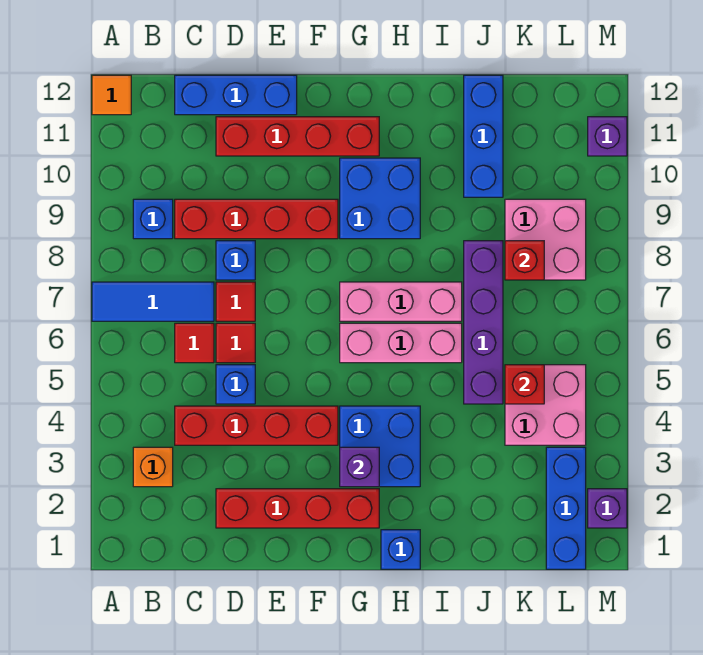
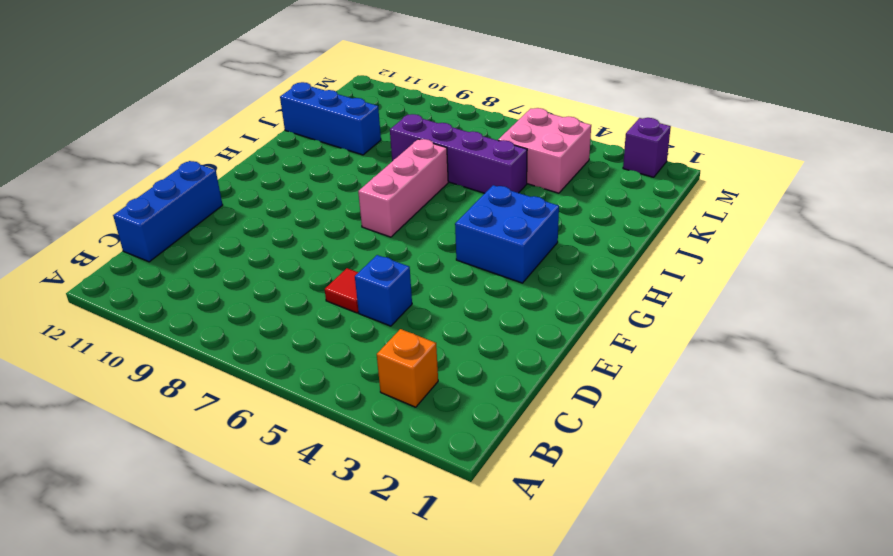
none -> blue tile A7:C7 level 1
none -> orange tile A12 level 1
none -> blue brick B9 level 1

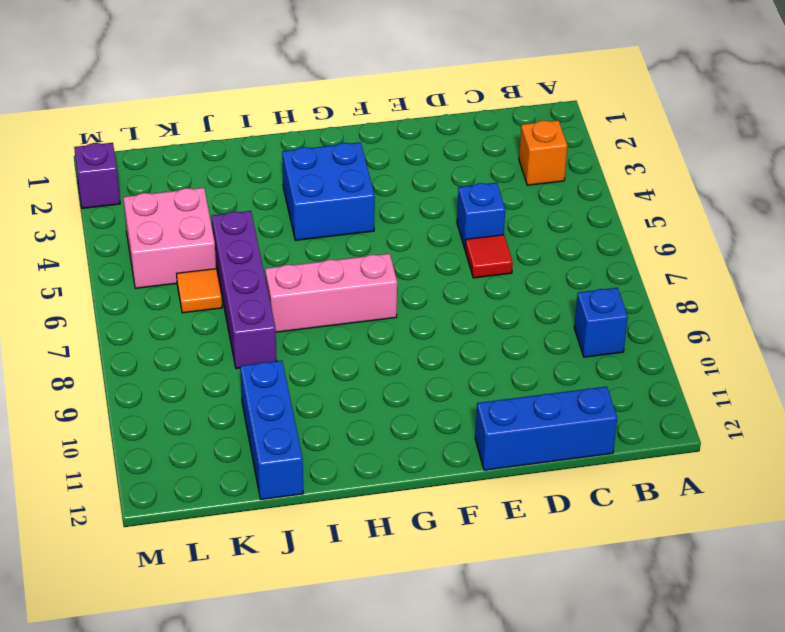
orange tile K6 level 1 -> orange tile A12 level 1
none -> blue tile A7:C7 level 1
none -> red brick C4:F4 level 1
none -> red tile C6 level 1

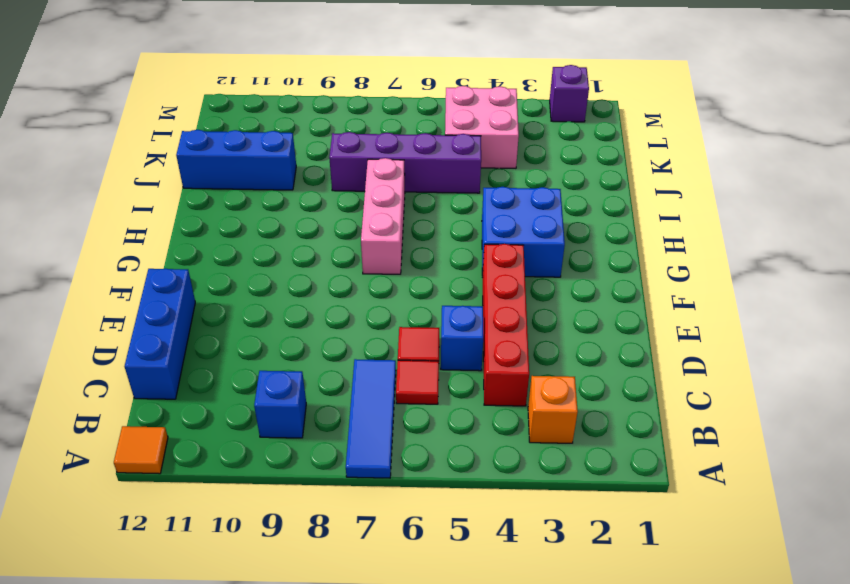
none -> red brick C9:F9 level 1
none -> red brick D2:G2 level 1
none -> red tile D7 level 1

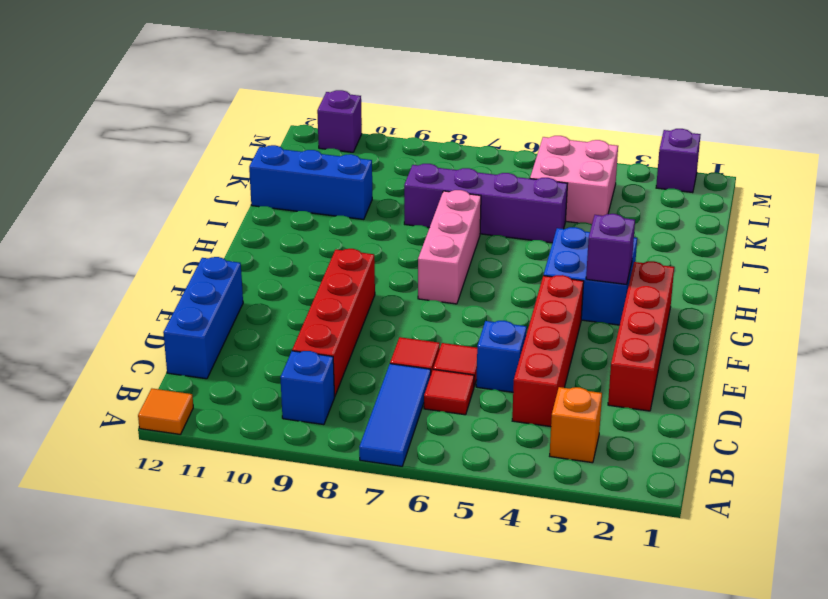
none -> blue brick D8 level 1
none -> red brick D11:G11 level 1
none -> pink brick G6:I6 level 1

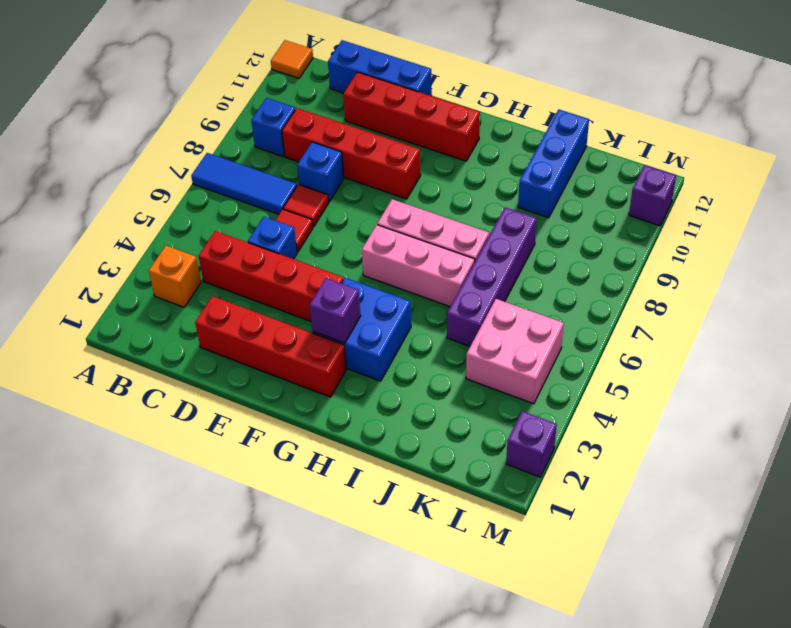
none -> red tile C6 level 1
none -> blue brick G9:H10 level 1
none -> blue brick H1 level 1

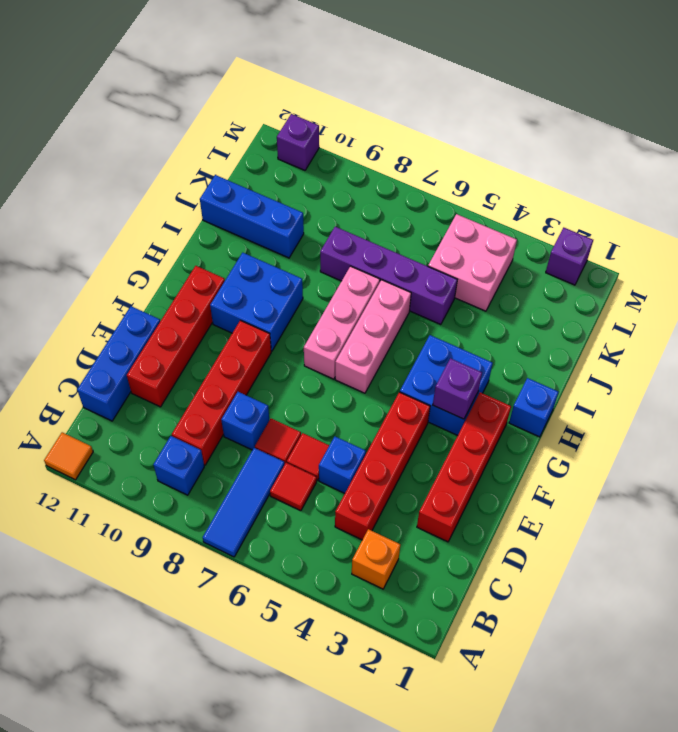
none -> pink brick K8:L9 level 1
none -> blue brick L1:L3 level 1
none -> red brick K5 level 2

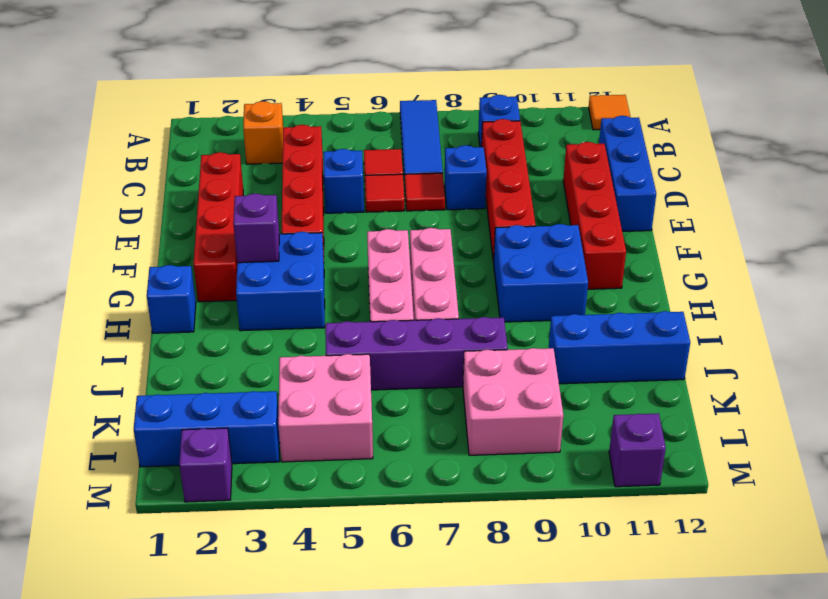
none -> red brick K5 level 2
none -> red brick K8 level 2

